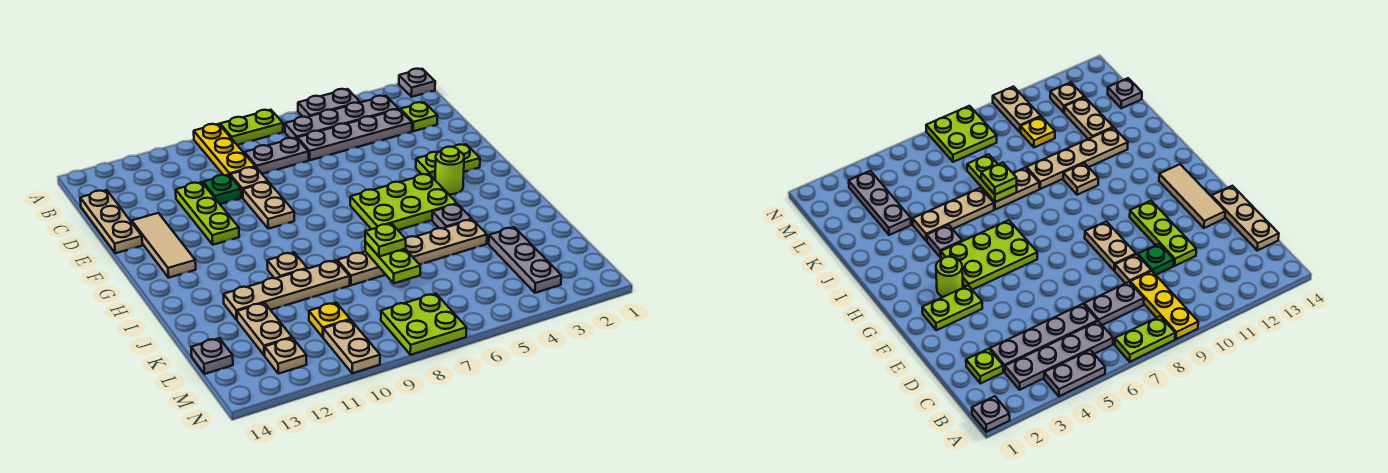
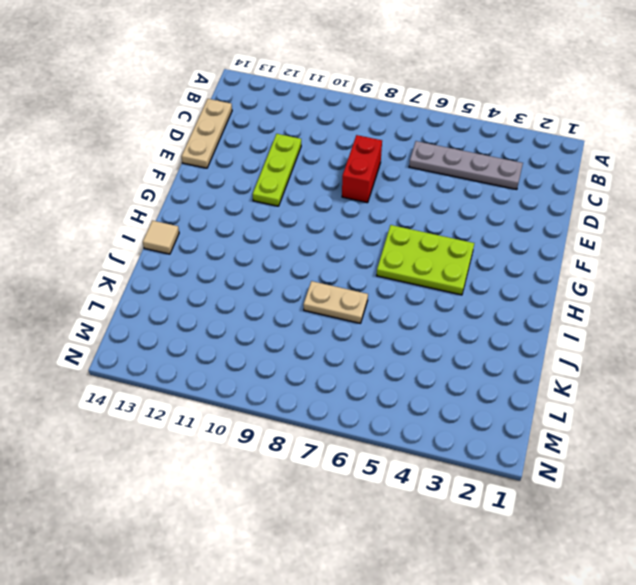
red brick D8:E8 level 1 -> none
tan tile I14 level 1 -> none
none -> grey plate A1 level 1
none -> grey plate A4:A5 level 1
none -> lime plate A7:A8 level 1
none -> yellow plate A9:C9 level 1

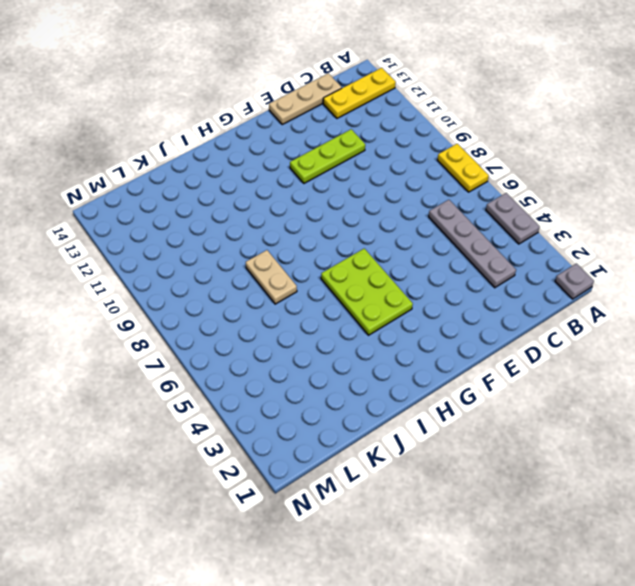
yellow plate A7:A8 level 1 -> lime plate A7:A8 level 1
yellow plate A13:C13 level 1 -> yellow plate A9:C9 level 1
none -> grey plate B3:B6 level 1
none -> lime plate C2 level 1
none -> grey plate C7:C8 level 1
none -> tan plate D9 level 1

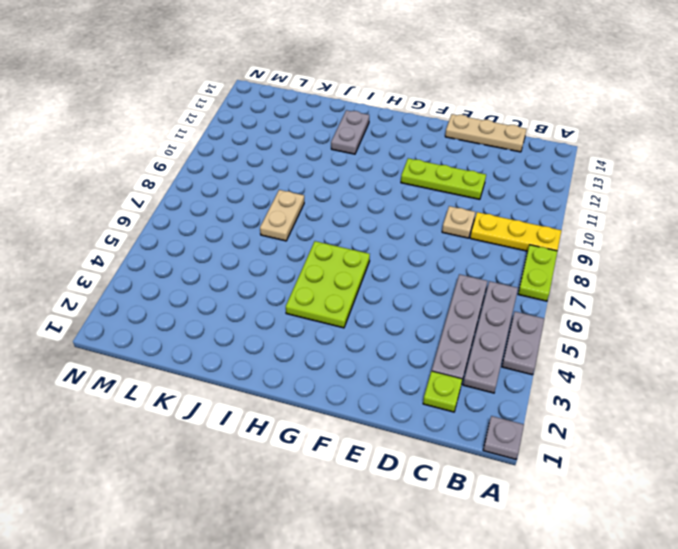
grey plate I12:I13 level 1 -> grey plate C7:C8 level 1
none -> green plate D10 level 1
none -> tan plate E9:F9 level 1
none -> tan tile E13:G13 level 1
none -> lime plate F2:F3 level 1

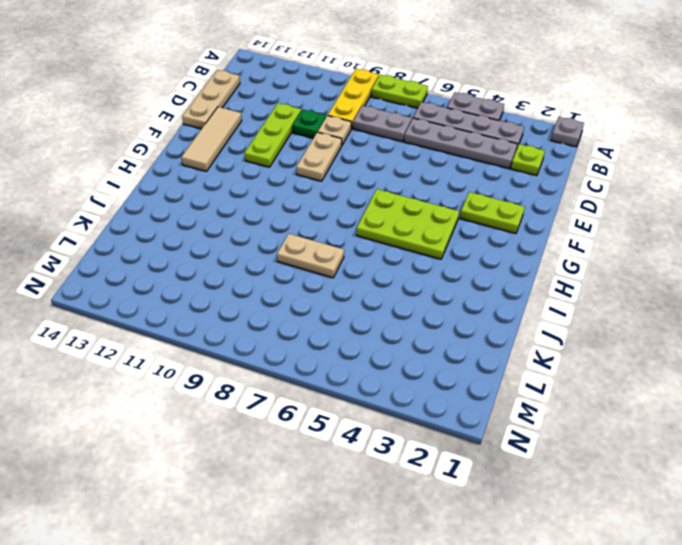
none -> lime round brick G3 level 1
none -> grey plate I4 level 1
none -> tan plate I10 level 1
none -> tan plate J4:J6 level 1

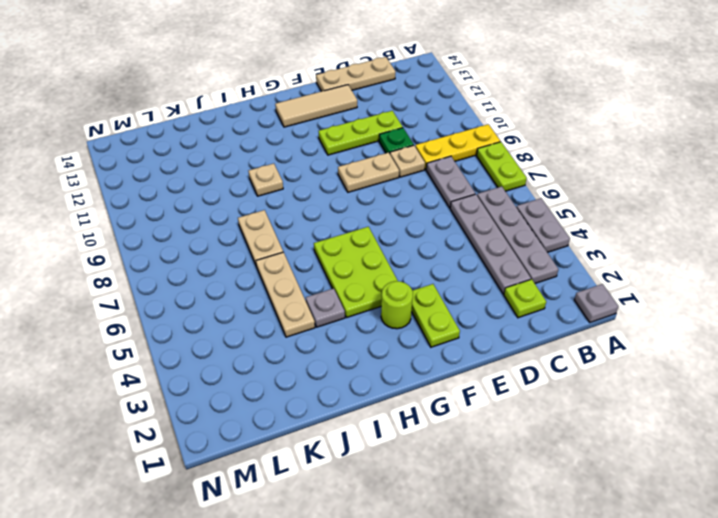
none -> tan plate J9:J12 level 1
none -> grey plate K3:M3 level 1
none -> tan plate K12:L12 level 1
none -> yellow plate L10 level 1

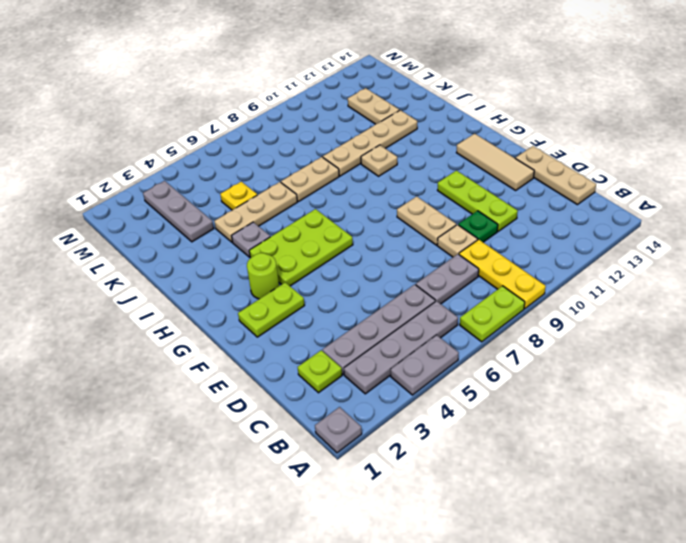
yellow plate K5 level 1 -> yellow plate L10 level 1
none -> grey plate L14 level 1
none -> lime plate M7:N8 level 1
none -> tan plate M10:N10 level 1
none -> tan plate M12 level 1

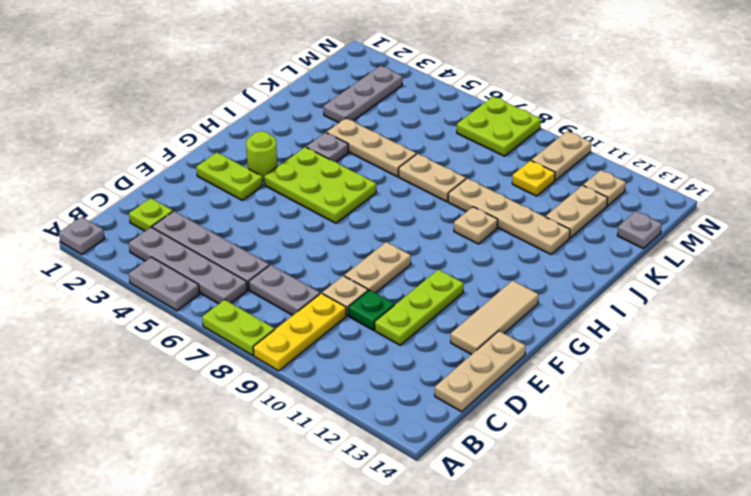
none -> lime plate J7:K7 level 2
none -> lime plate J7 level 3

